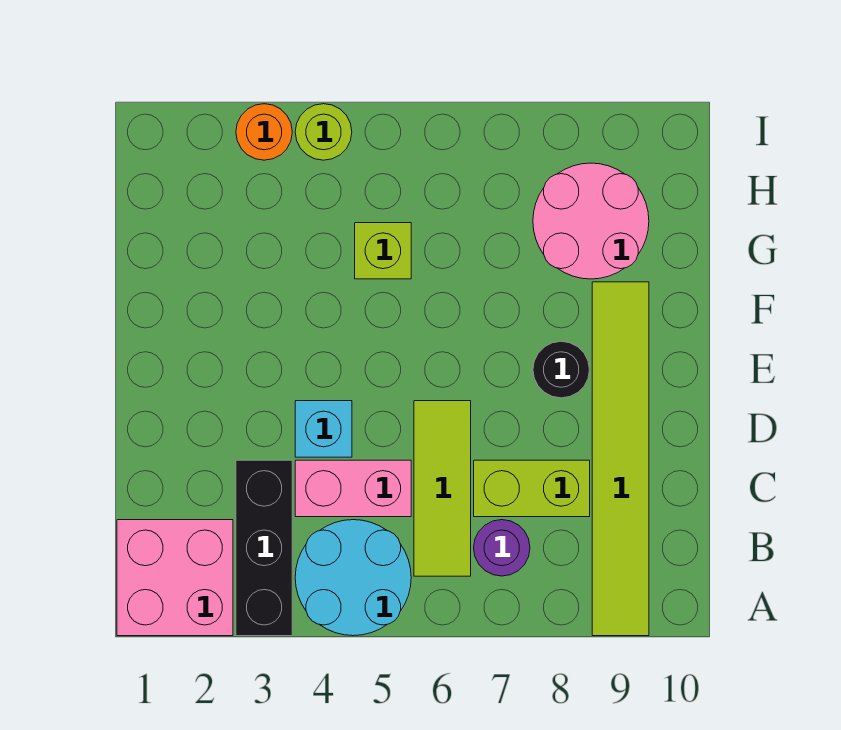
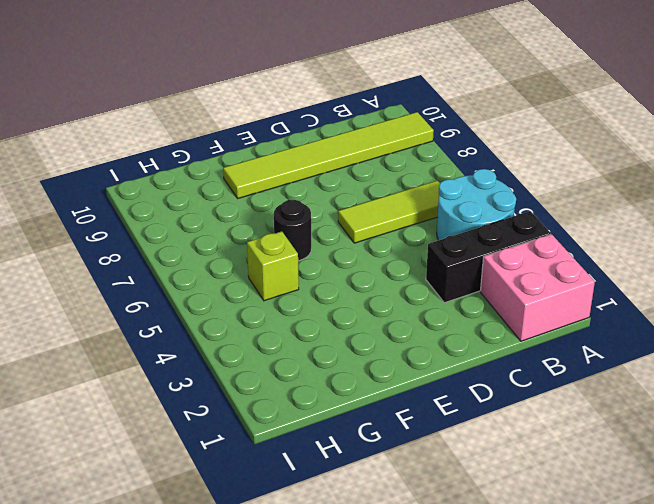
black round brick F6 level 1 -> black round brick E8 level 1
none -> purple round brick B7 level 1
none -> pink brick C4:C5 level 1
none -> lime brick C7:C8 level 1

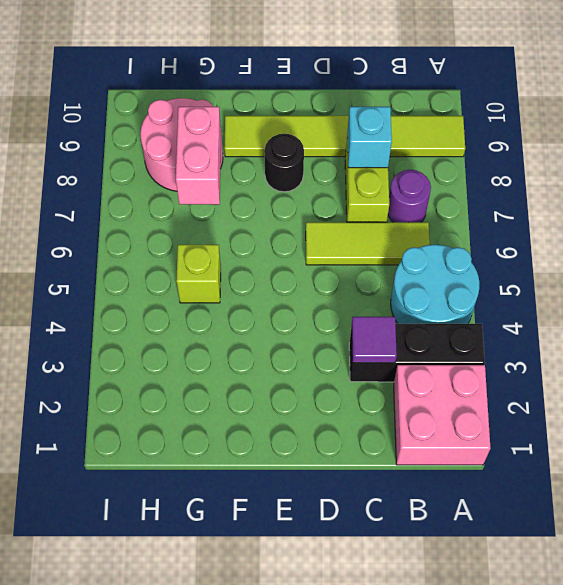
purple tile C3 level 2 -> none
cyan brick C8 level 2 -> cyan brick D4 level 1
pink brick G7:G8 level 2 -> pink brick C4:C5 level 1
none -> orange round brick I3 level 1
none -> lime round brick I4 level 1

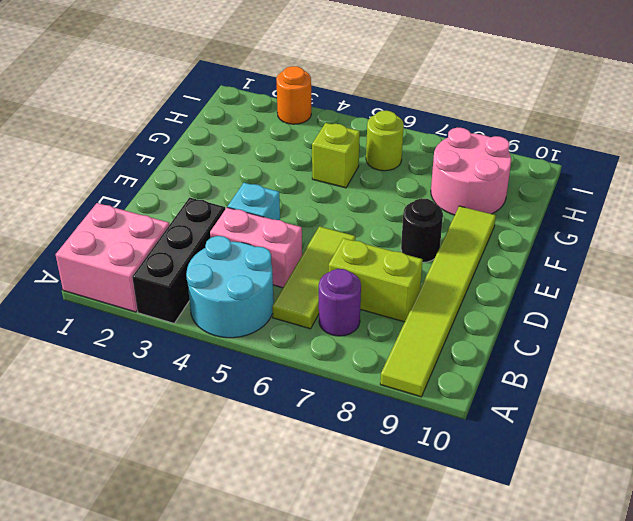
lime round brick H6 level 1 -> lime round brick I4 level 1

